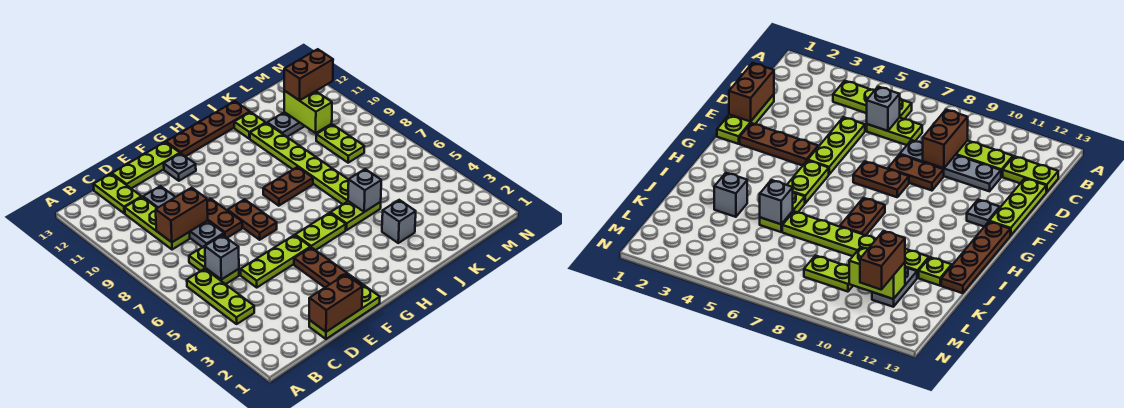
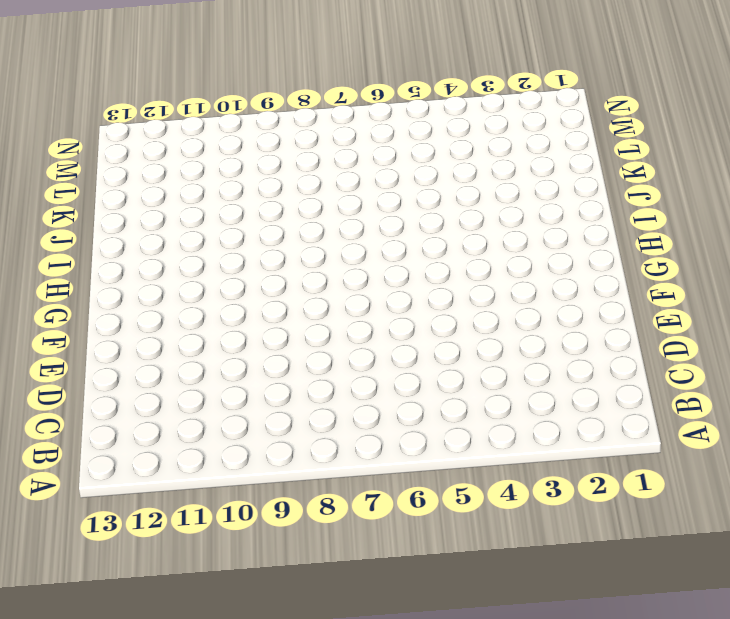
none -> lime plate B4:B6 level 1
none -> lime plate C6:C7 level 1
none -> lime plate C9:C11 level 1

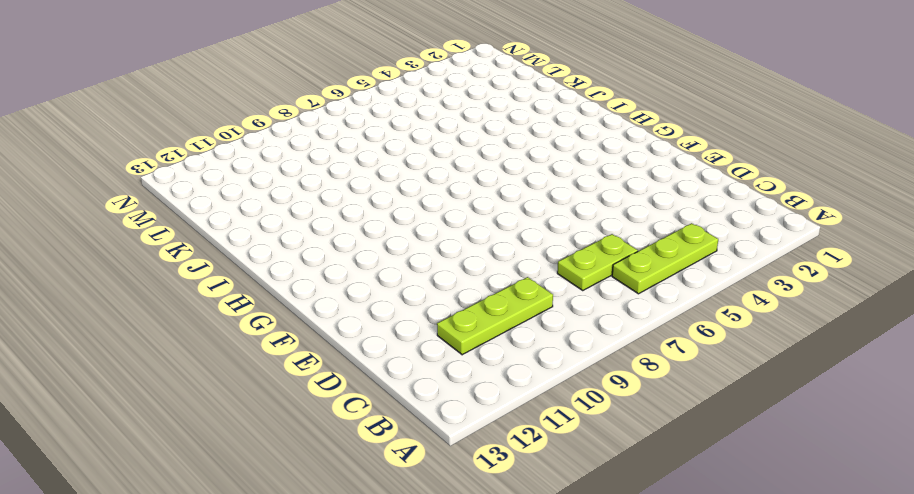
none -> lime plate C12:C13 level 1
none -> lime plate D1:F1 level 1
none -> lime plate D5:F5 level 1

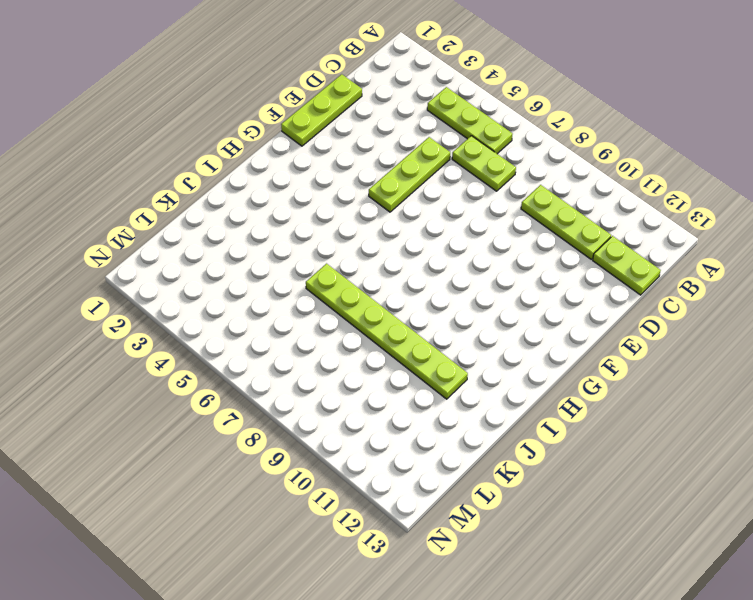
none -> grey plate D8:D11 level 1
none -> lime plate D13:F13 level 1
none -> brown plate E8:E9 level 1

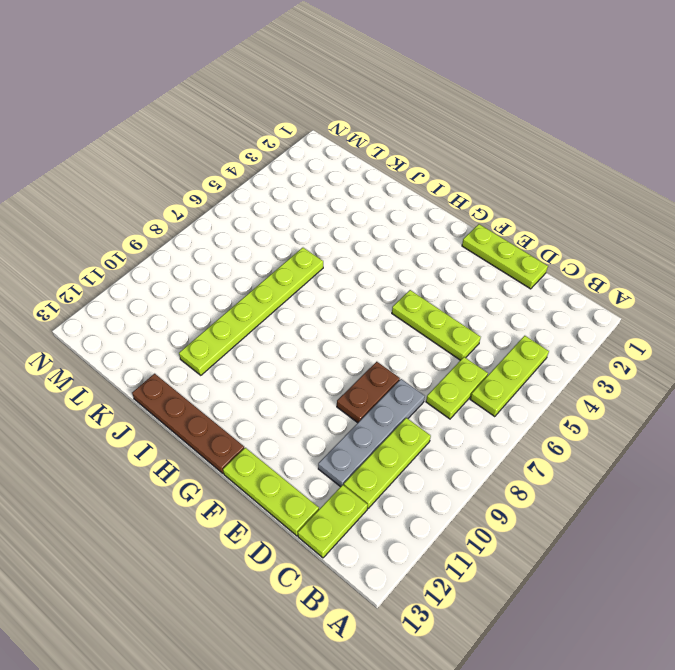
none -> brown plate F2:F4 level 1
none -> brown plate F7:F8 level 1
none -> grey plate F12 level 1

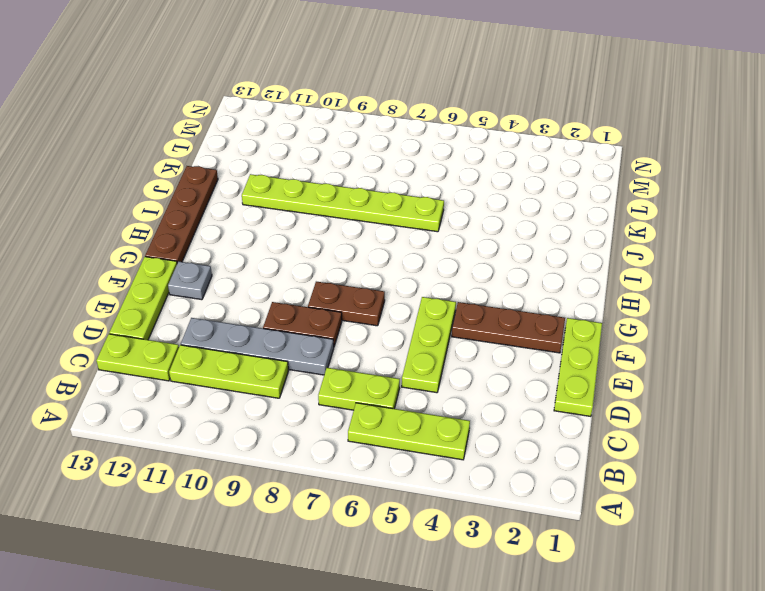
none -> lime plate G5:H5 level 1
none -> brown plate H8:I8 level 1
none -> lime plate I5:J5 level 1

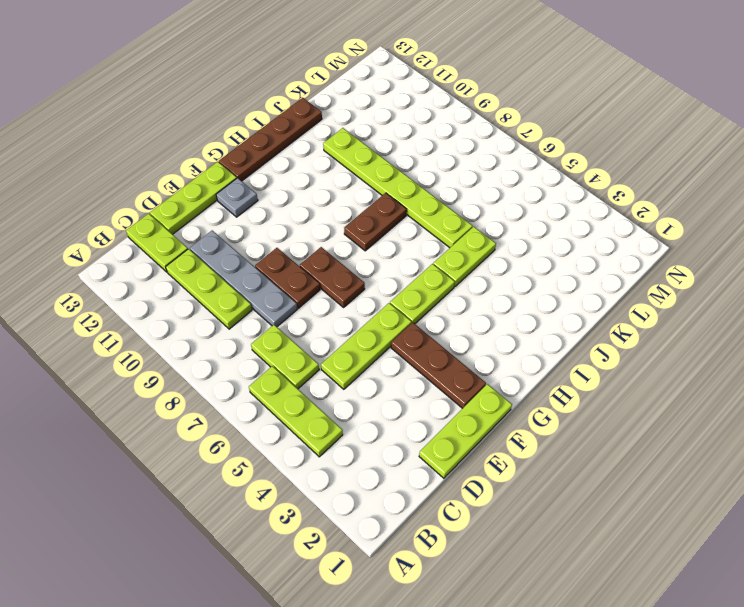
none -> grey brick J3 level 1
none -> lime plate J12 level 1
none -> grey plate K11:L11 level 1

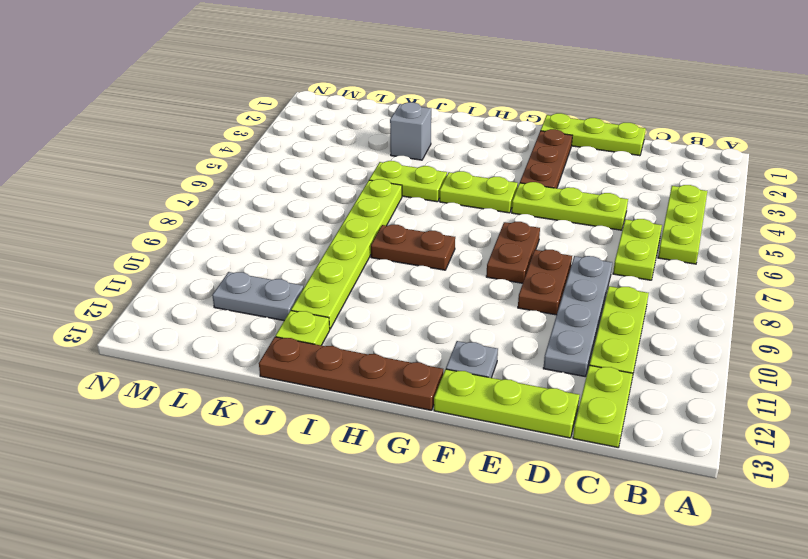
none -> lime plate L8:L9 level 1
none -> grey brick C6 level 2
none -> brown brick C9:D9 level 2

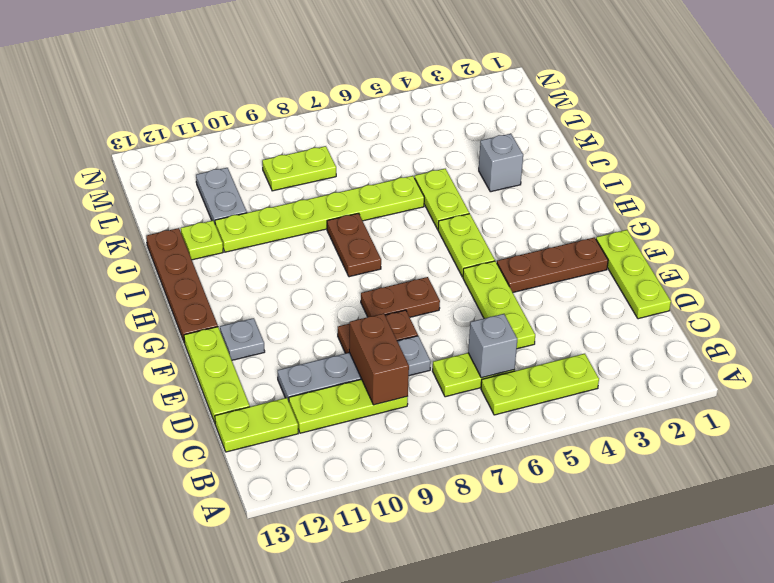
none -> brown brick D1:E1 level 2
none -> grey brick J5 level 2
none -> lime brick L10:L11 level 2

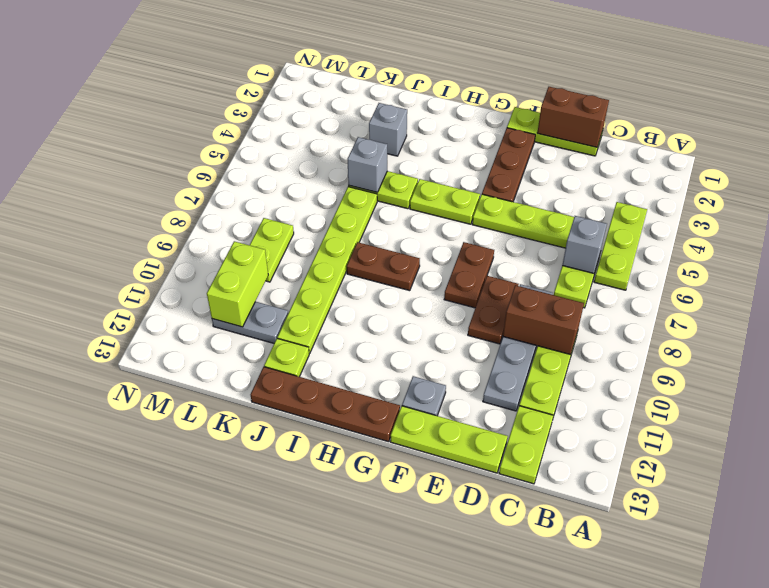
none -> brown brick L11:M11 level 3

